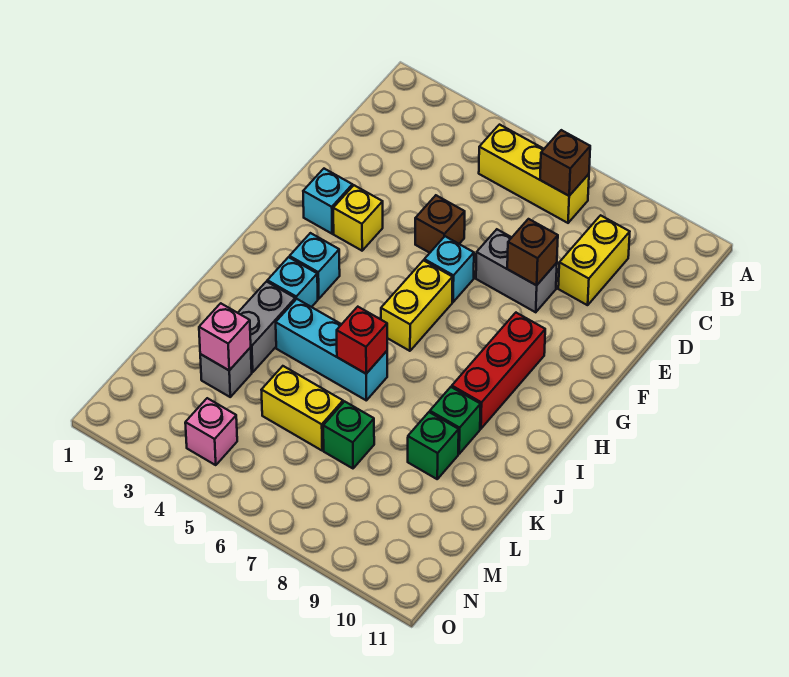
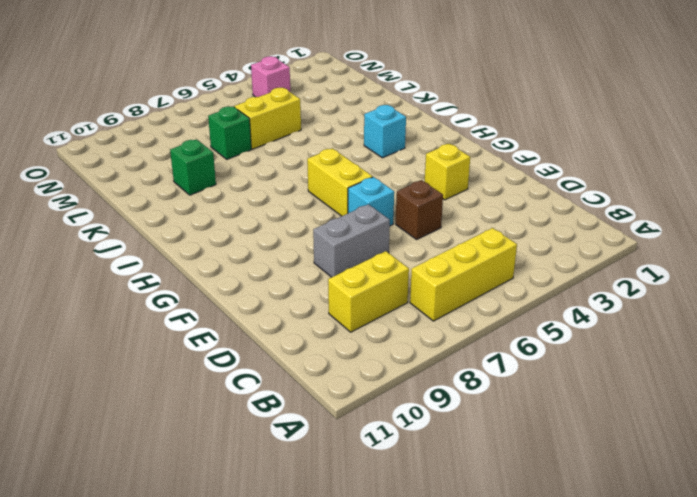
yellow brick C8:C9 level 1 -> yellow brick C9:D9 level 1
none -> cyan brick F2 level 1
none -> red brick G9:I9 level 1
none -> cyan brick H3 level 1

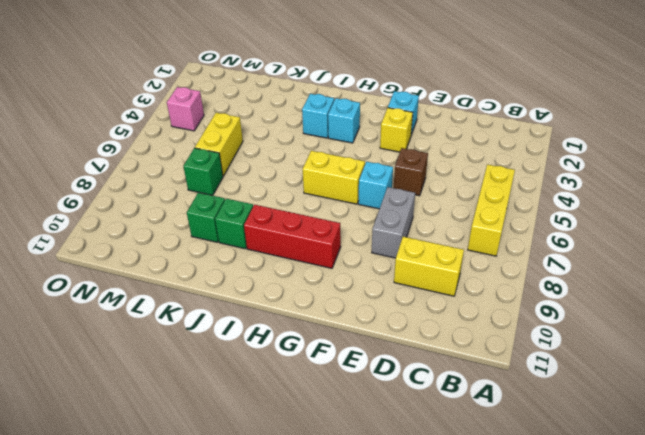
none -> grey brick J3:K3 level 1
none -> cyan brick J4:J6 level 1
none -> grey brick L3 level 1

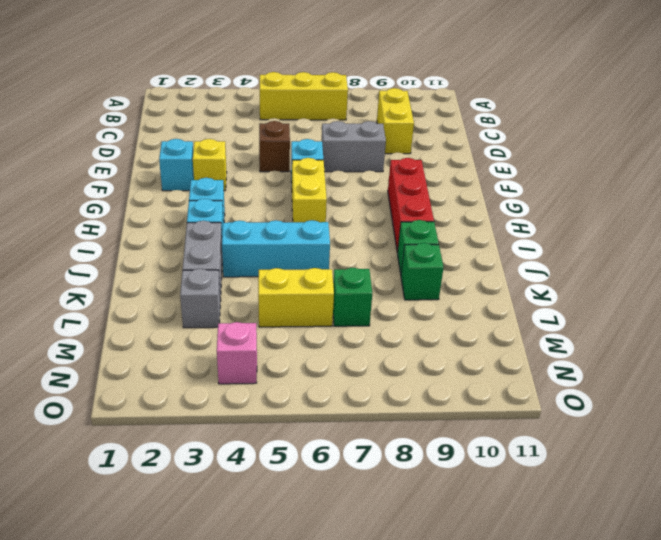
none -> brown brick B7 level 2
none -> brown brick E8 level 2
none -> red brick J6 level 2

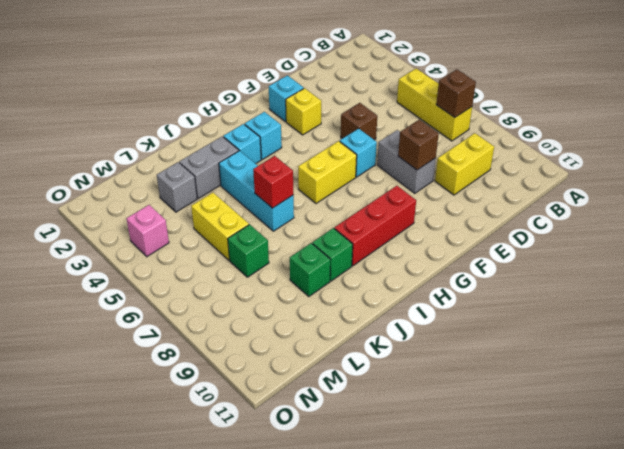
none -> pink brick L3 level 2

